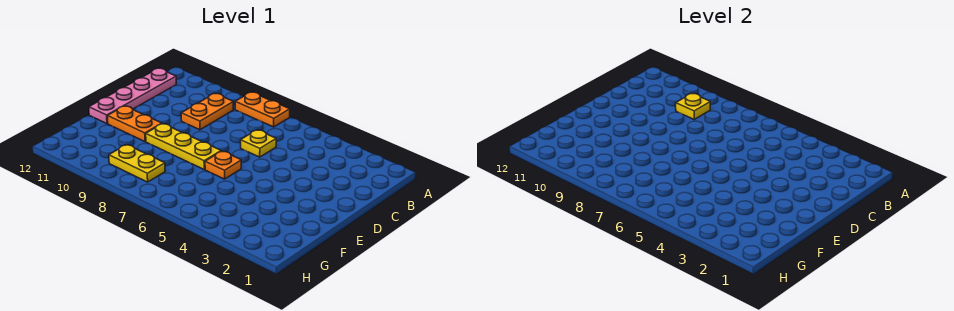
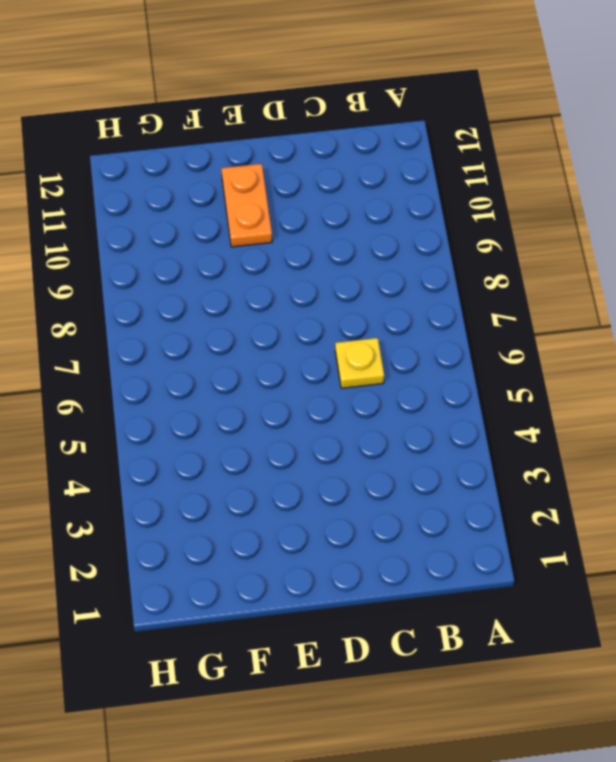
none -> orange plate A7:A8 level 1
none -> orange plate B9:C9 level 1

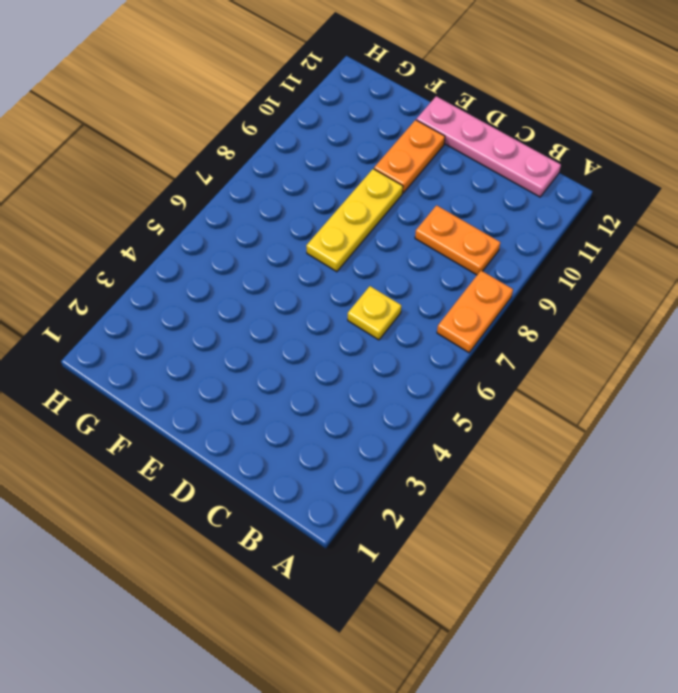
none -> orange plate E6 level 1
none -> yellow plate G8:G9 level 1

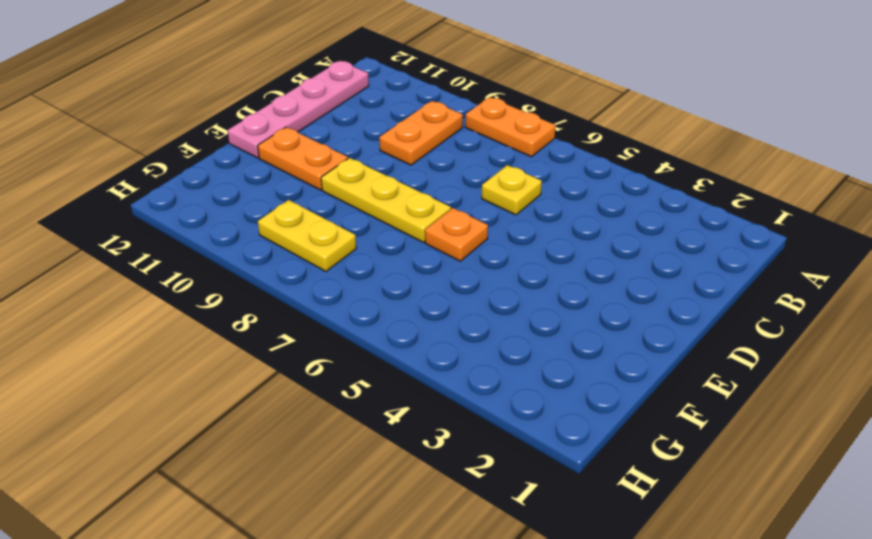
none -> yellow plate B9 level 2

